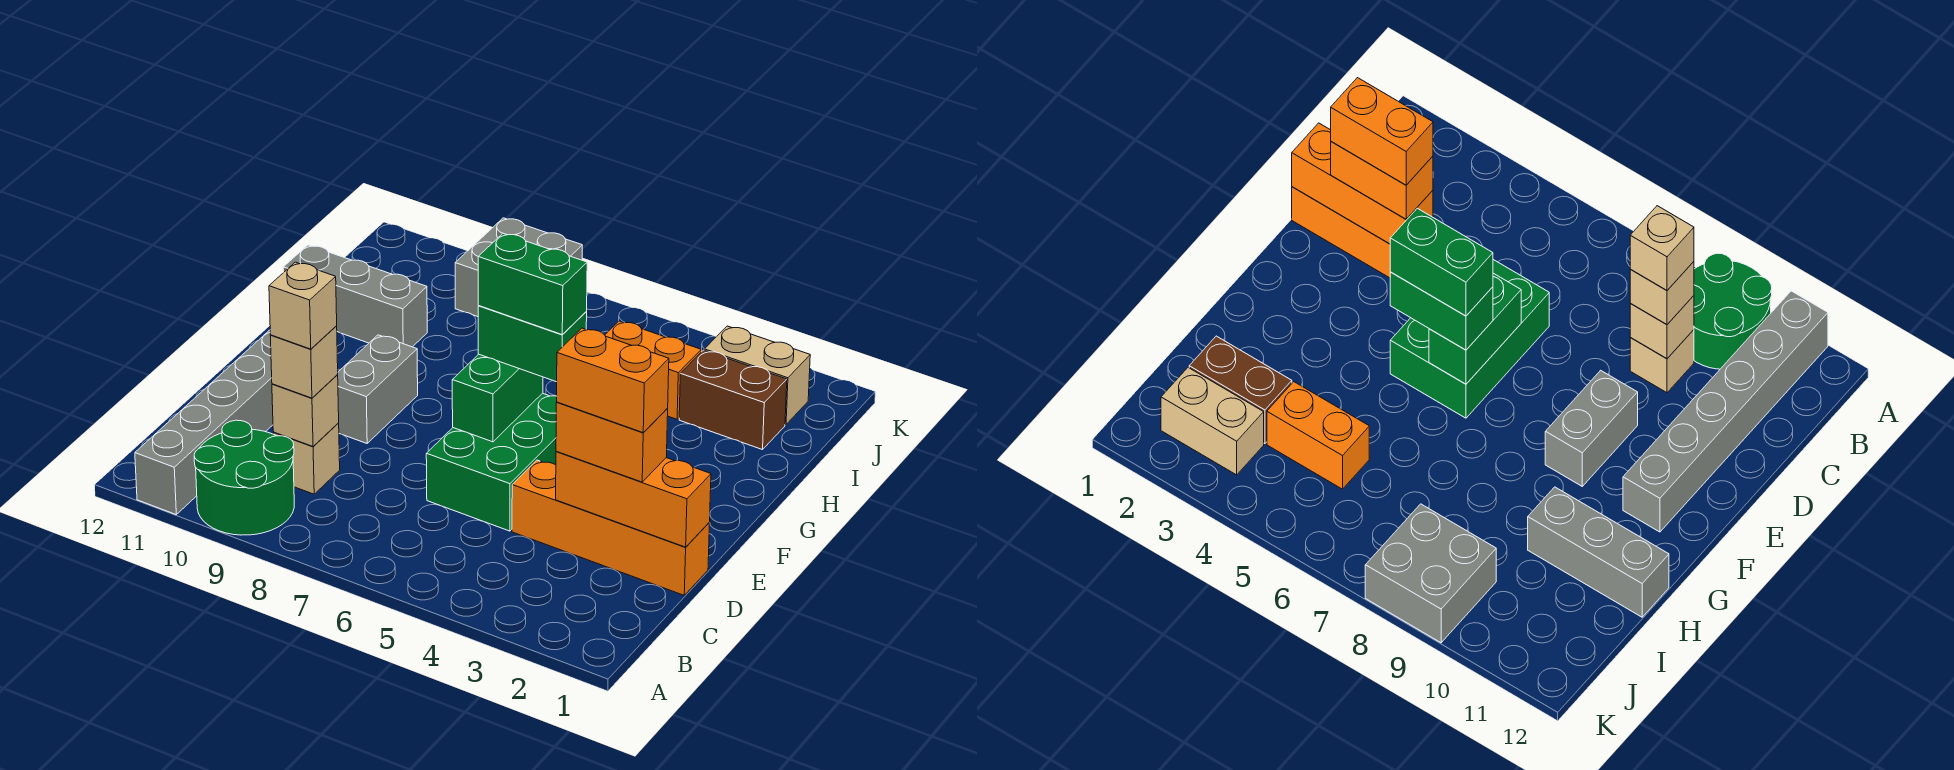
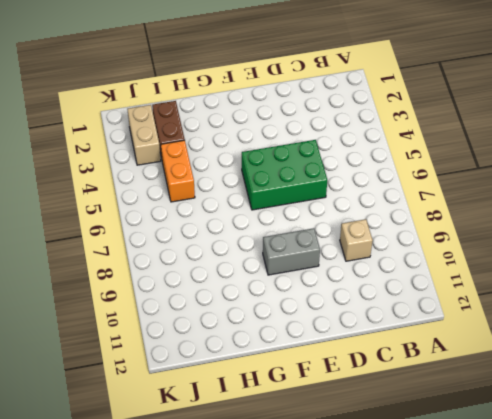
none -> green round brick A9:B10 level 1
none -> grey brick A11:F11 level 1
none -> orange brick D1:D4 level 1

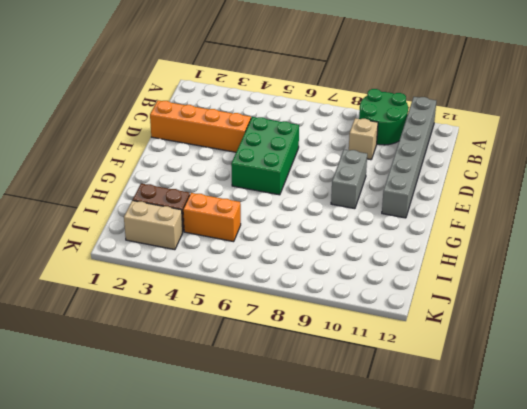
none -> grey brick H10:H12 level 1
none -> grey brick J8:K9 level 1
none -> tan brick C9 level 2

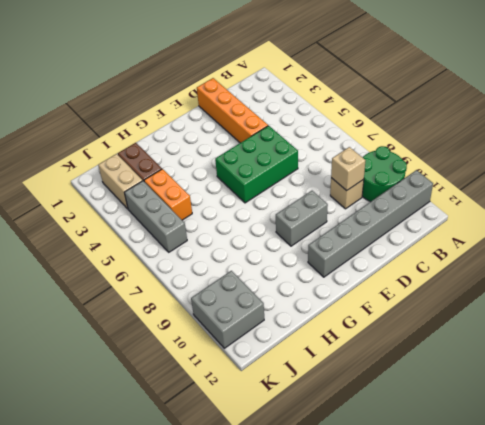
grey brick J4:J6 level 1 -> grey brick H10:H12 level 1
grey brick J10:K11 level 1 -> grey brick J8:K9 level 1
none -> orange brick D1:D3 level 2
none -> green brick E6:F6 level 2
none -> tan brick C9 level 3

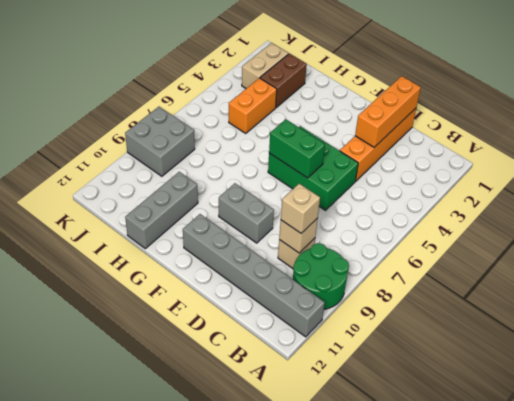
none -> orange brick D2:D3 level 3
none -> green brick F5:F6 level 3
none -> tan brick C9 level 4

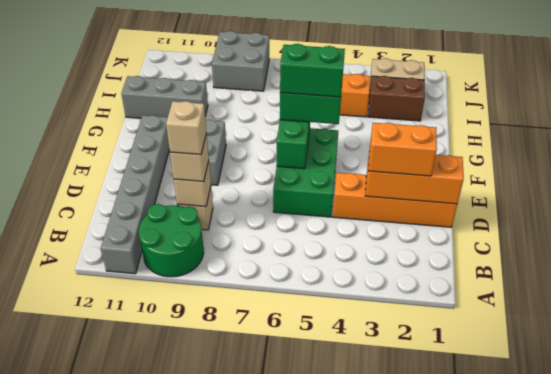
none -> orange brick D2:D3 level 4

